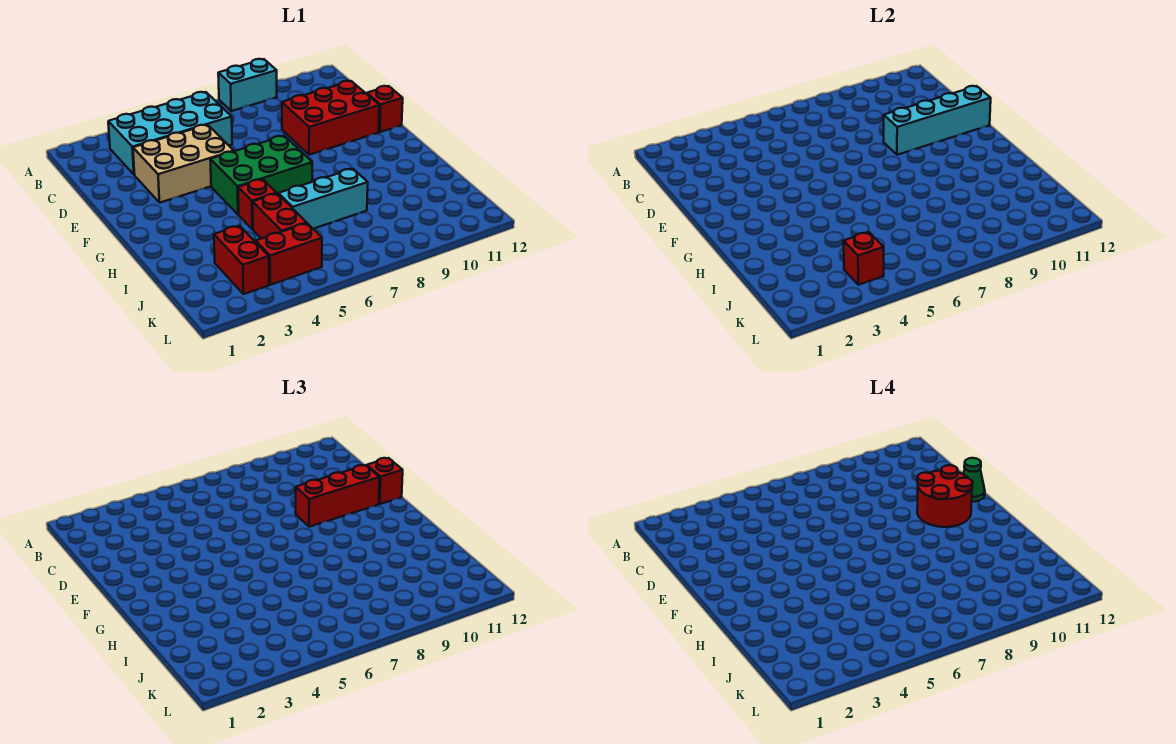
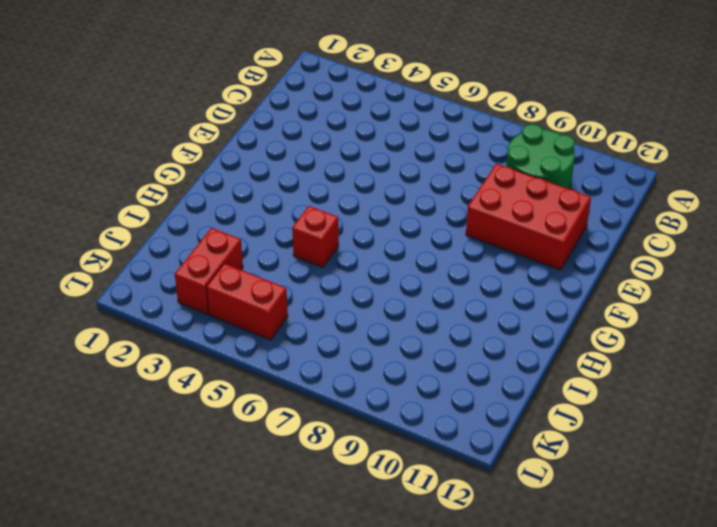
green round brick B9:C10 level 1 -> none
none -> cyan brick A8:A9 level 1
none -> cyan brick B3:C6 level 1
none -> tan brick D3:E5 level 1

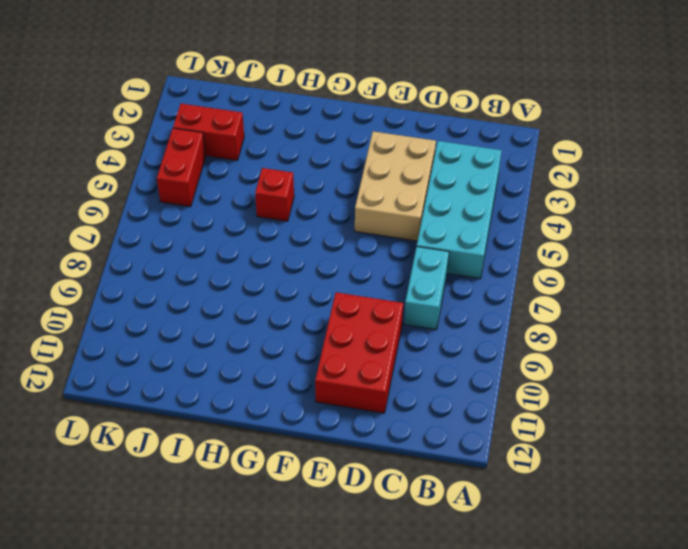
cyan brick C7:C8 level 1 -> cyan brick A8:A9 level 1
none -> red brick E12 level 1
none -> green brick F5:G7 level 1
none -> red brick I5:J5 level 1

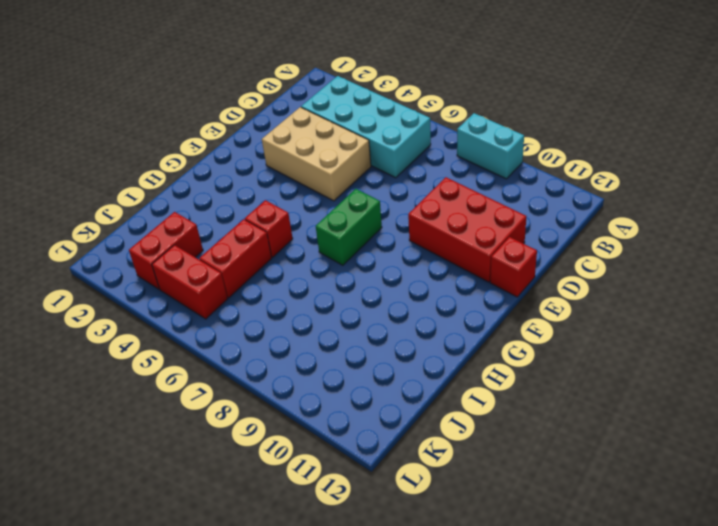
green brick F7:G7 level 1 -> green brick F5:G7 level 1
none -> cyan brick I6:I8 level 1
none -> cyan brick E9:E12 level 2
none -> red brick K4 level 2

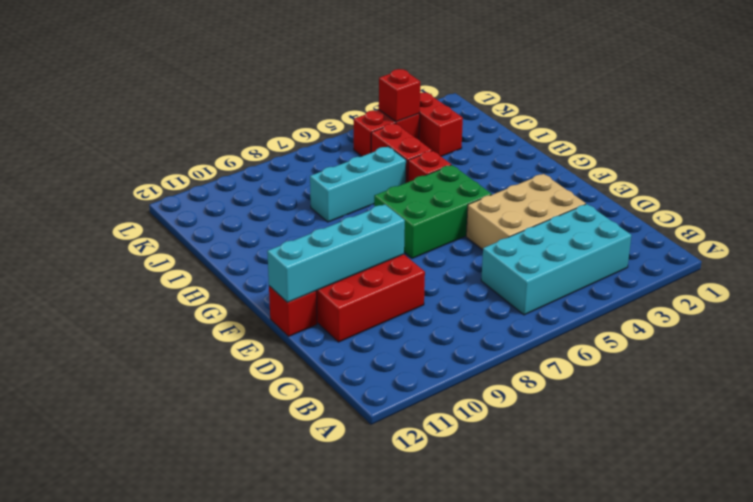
none -> cyan brick A8:A9 level 1
none -> red brick E9:E11 level 3
none -> red brick E12 level 3

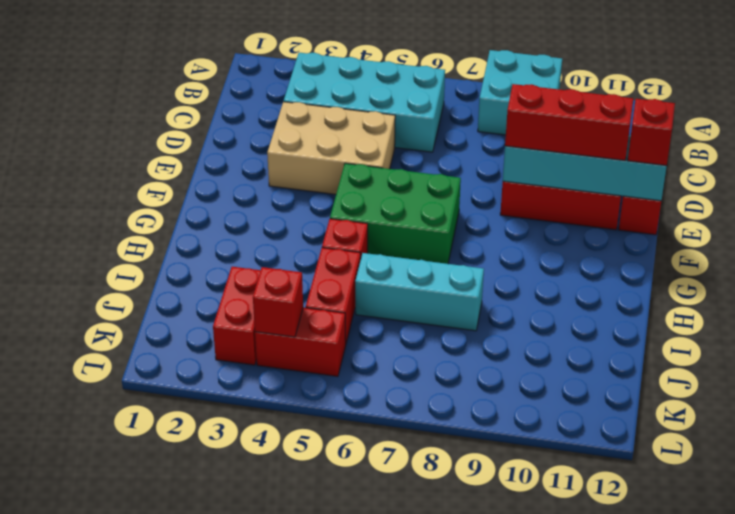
cyan brick A8:B9 level 1 -> cyan brick A8:A9 level 1
none -> red round brick E10:F11 level 4
none -> green cone E12 level 4

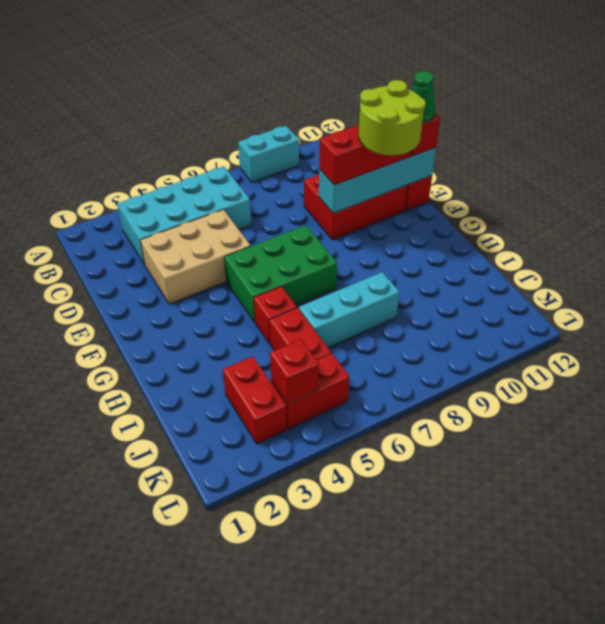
lime round brick E10:F11 level 4 -> red round brick E10:F11 level 4

